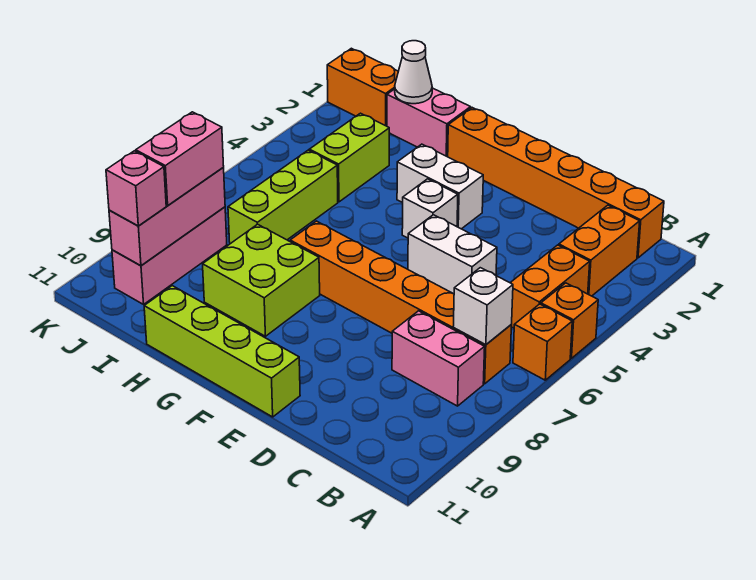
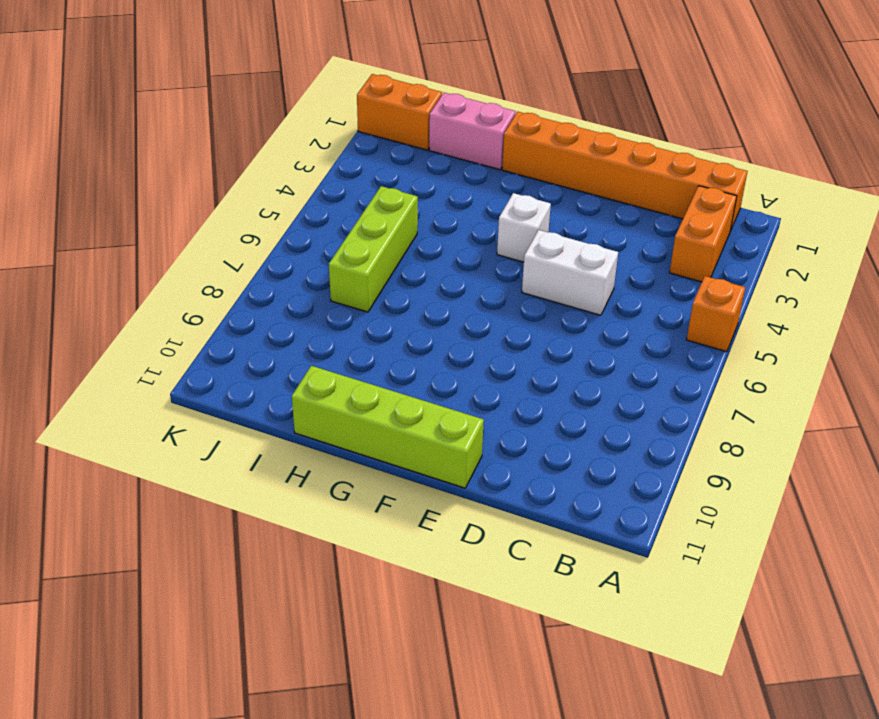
none -> orange brick A6 level 1
none -> orange brick B4:B5 level 1
none -> orange brick B7:G7 level 1

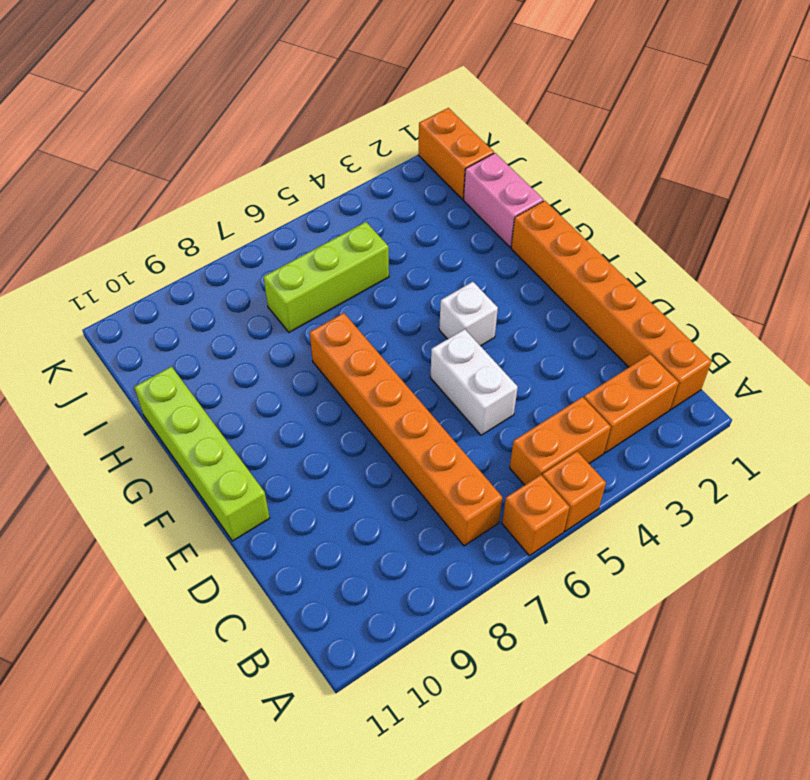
none -> pink brick B8:C8 level 1
none -> white brick F3:G3 level 1
none -> lime brick G8:H9 level 1

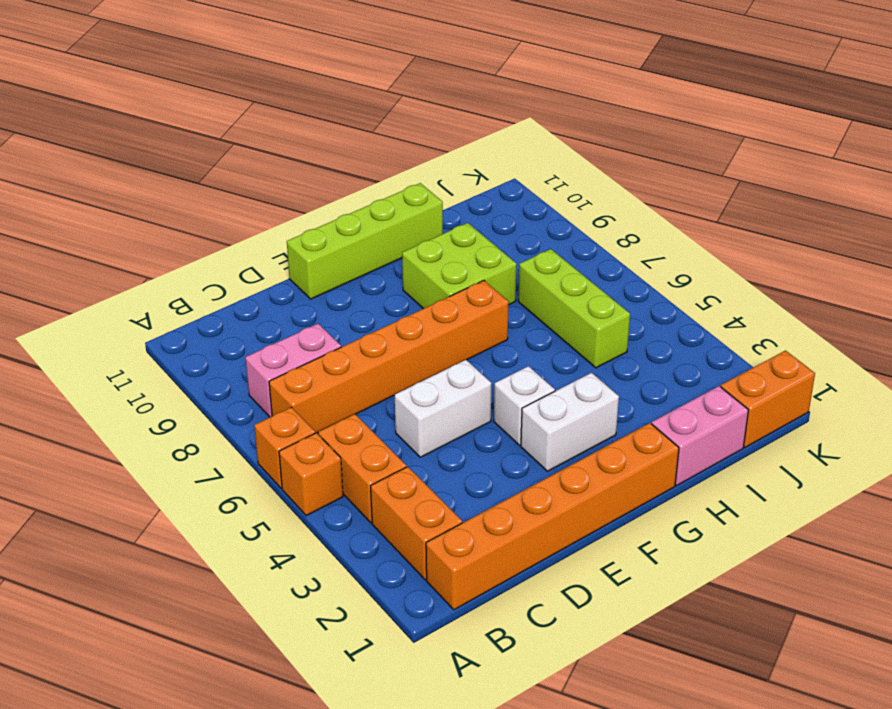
none -> lime brick I3:I4 level 1
none -> pink brick J8:J10 level 1
none -> white brick B7 level 2

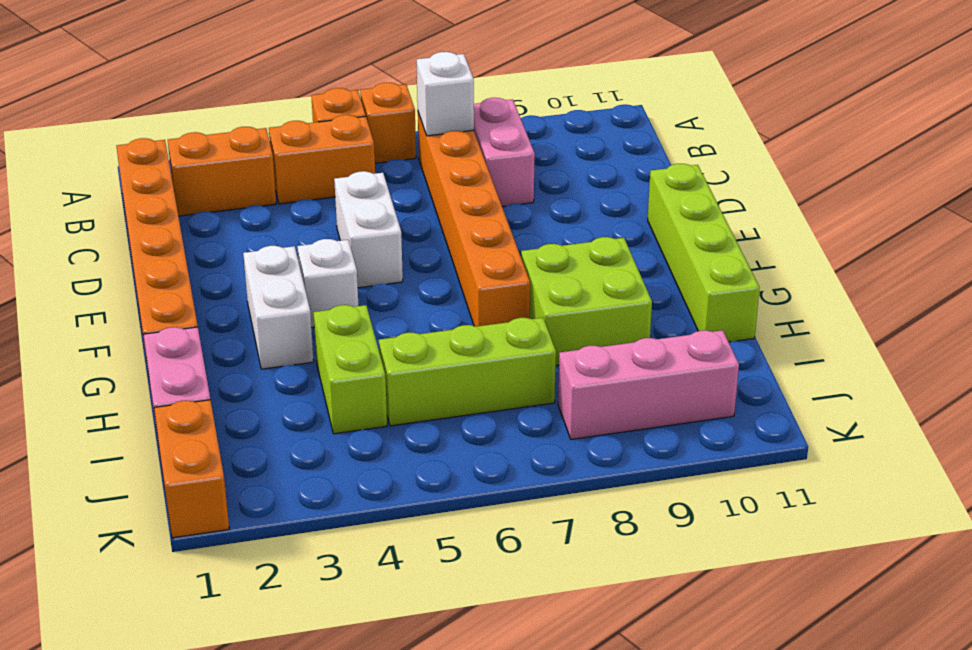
lime brick H4:I4 level 1 -> lime brick I3:I4 level 1
none -> white cone I1 level 2
none -> pink brick J8:J10 level 2
none -> pink brick J8:J9 level 3

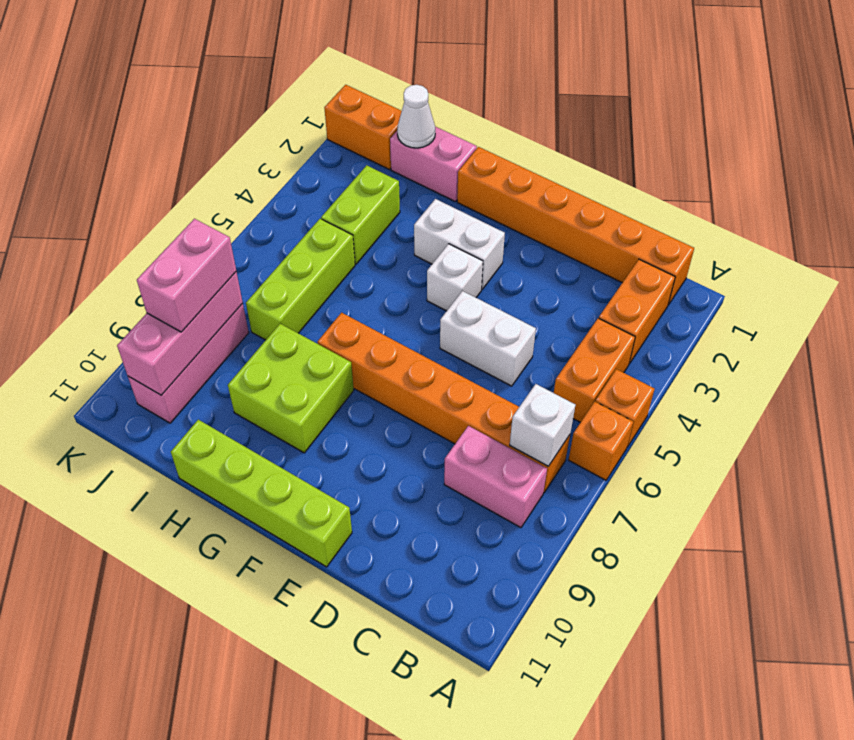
none -> pink brick J10 level 3

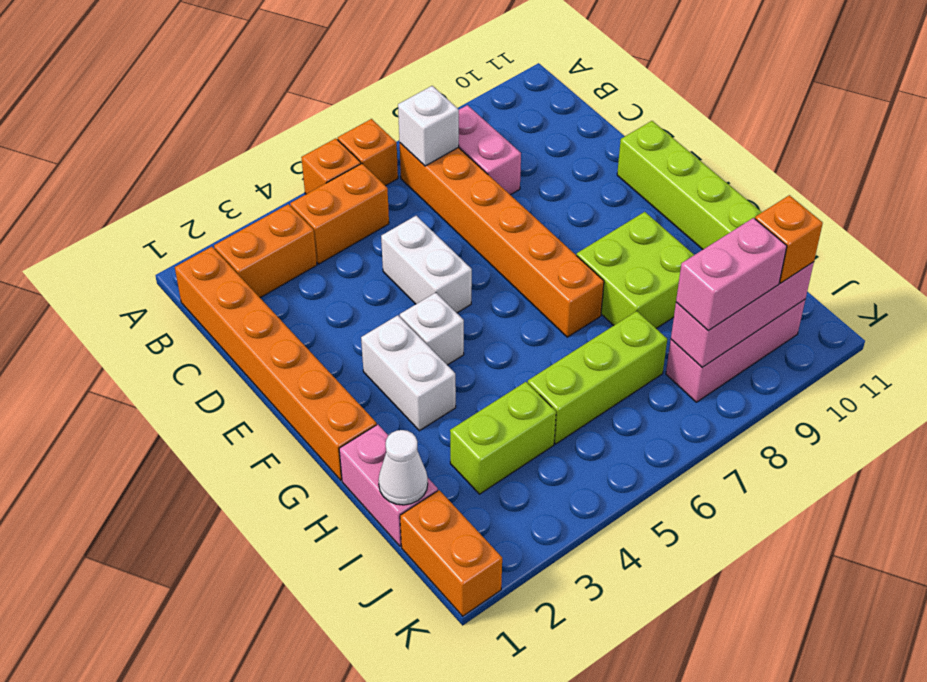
orange brick J10 level 3 -> pink brick J10 level 3

